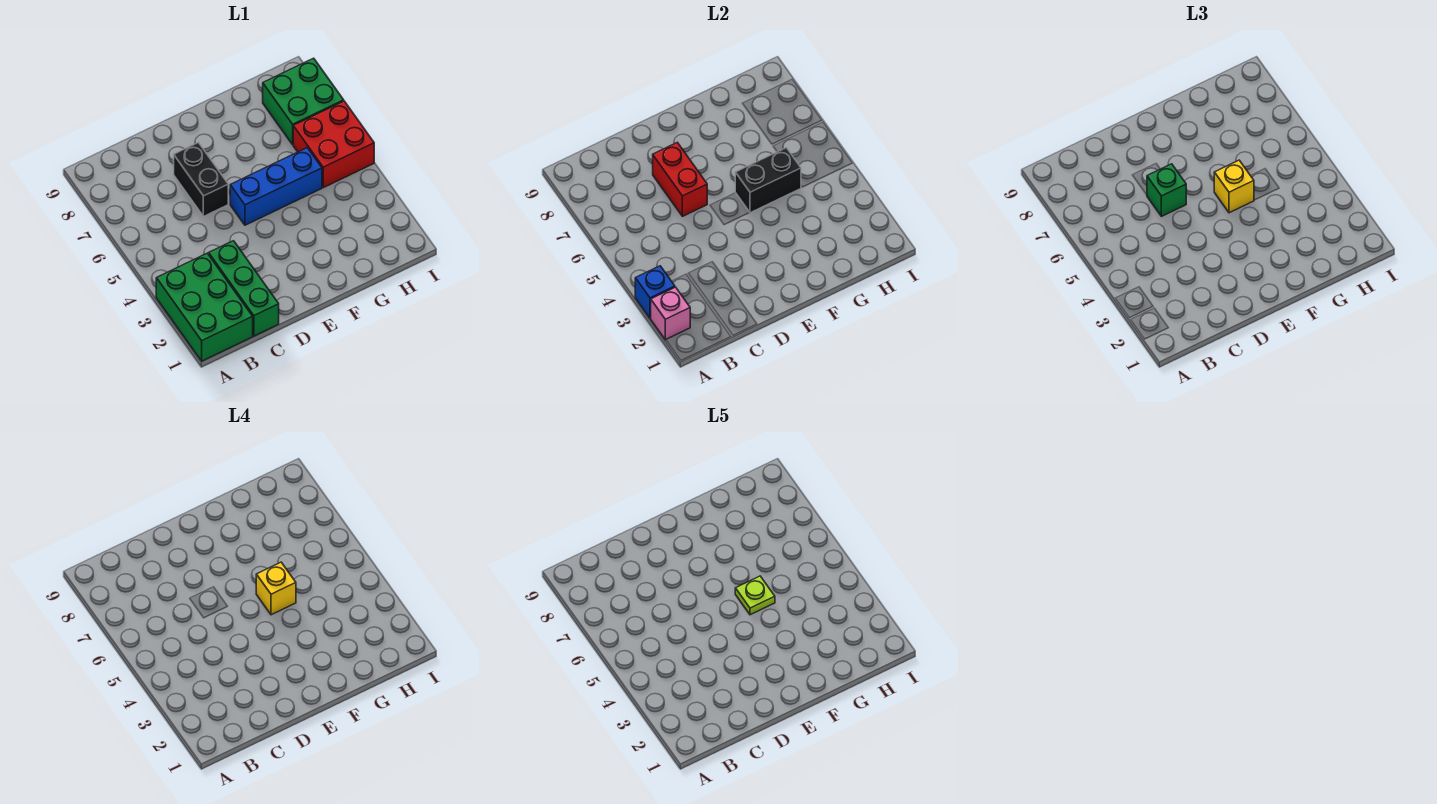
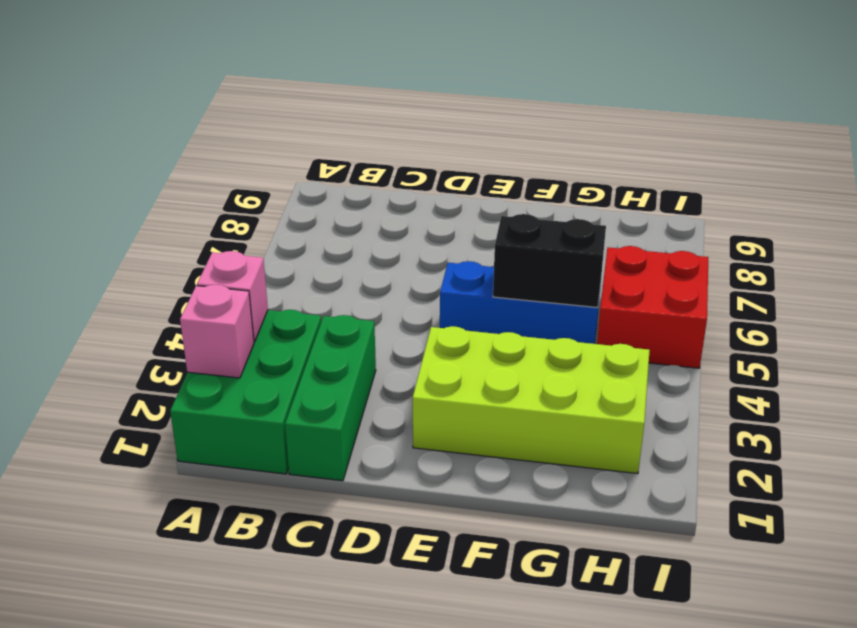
pink brick A3 level 2 -> blue brick A3 level 2
lime brick E2:H3 level 1 -> none
none -> black brick D6:D7 level 1
none -> green brick H7:I8 level 1
none -> red brick D6:D7 level 2

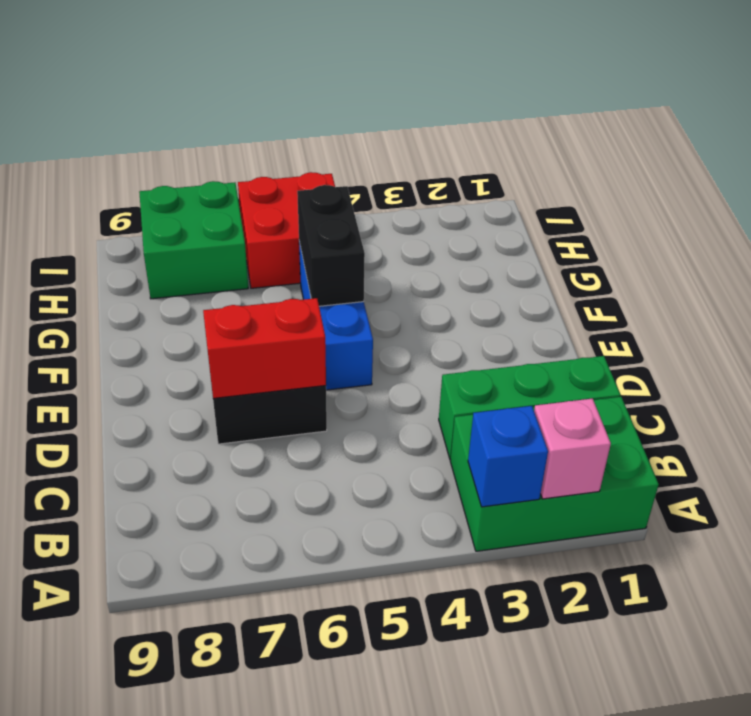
none -> green brick D6 level 3
none -> yellow brick F5 level 3
none -> yellow brick F5 level 4

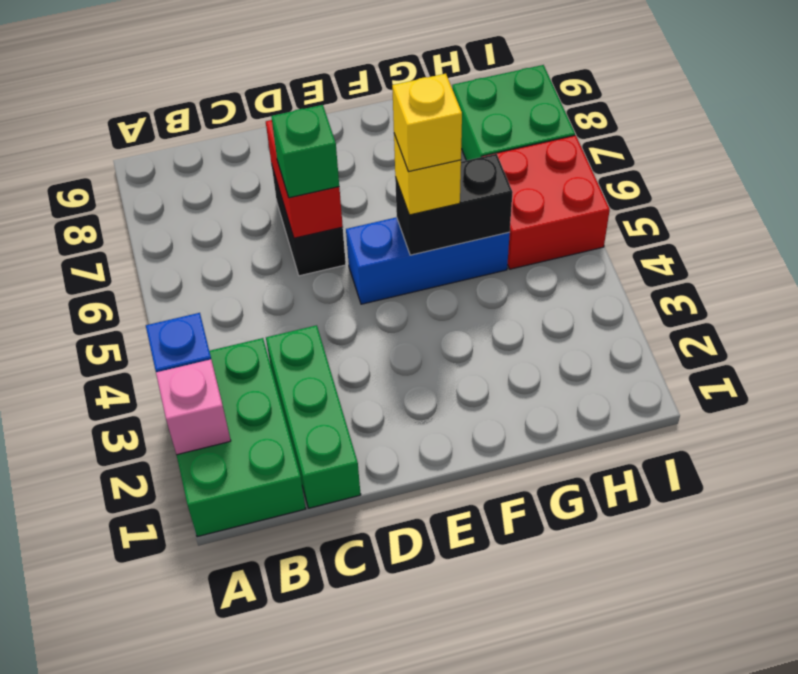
none -> lime plate F5 level 5

